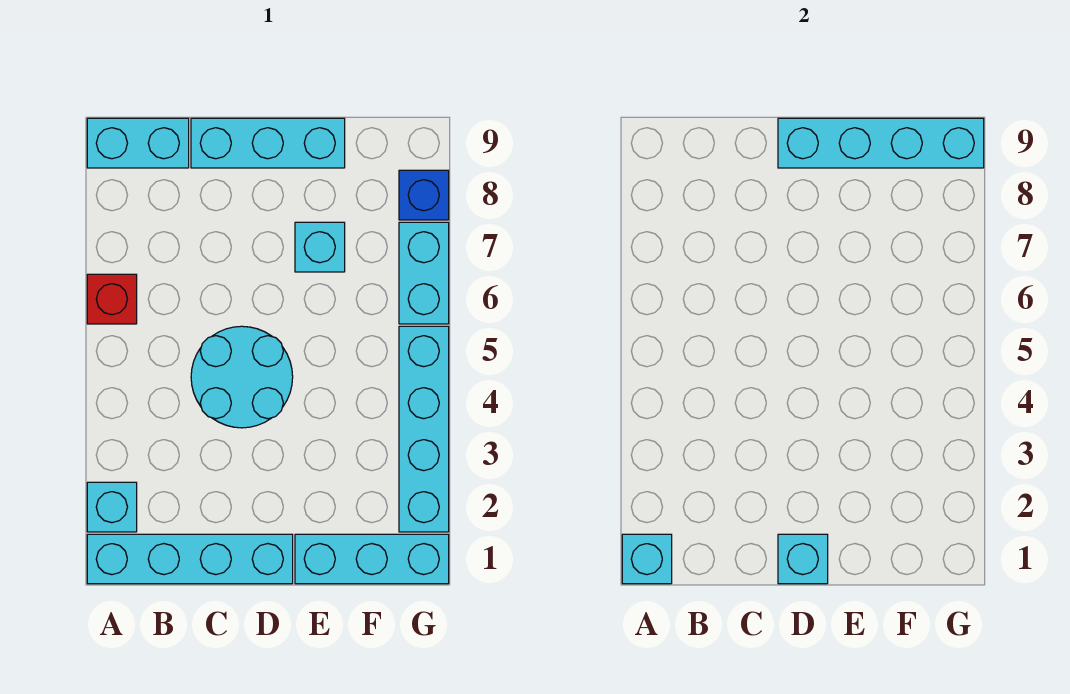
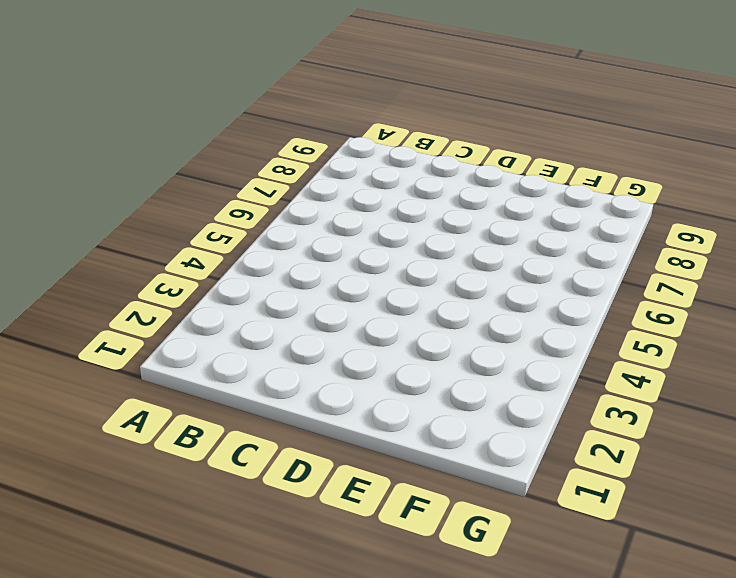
none -> cyan brick A1:D1 level 1
none -> cyan brick A2 level 1
none -> red brick A6 level 1

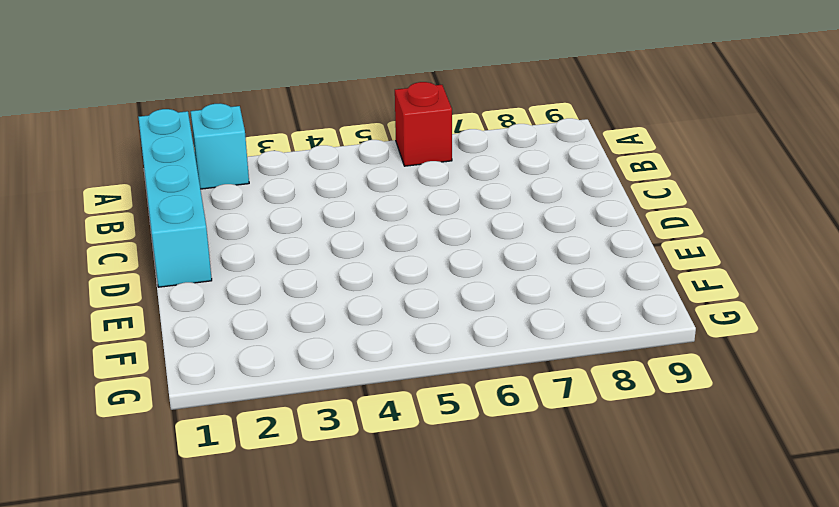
none -> cyan brick A9:B9 level 1
none -> cyan round brick C4:D5 level 1
none -> cyan brick C9:E9 level 1

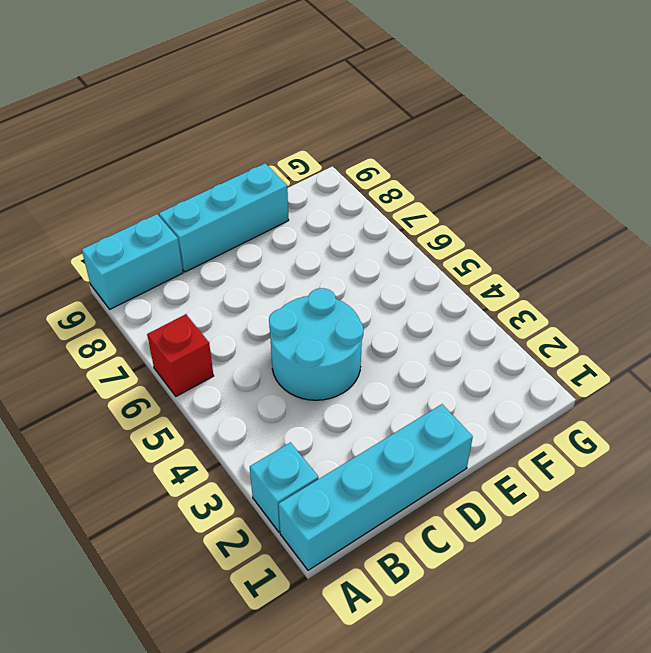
none -> cyan brick E1:G1 level 1
none -> cyan brick E7 level 1
none -> cyan brick G2:G5 level 1

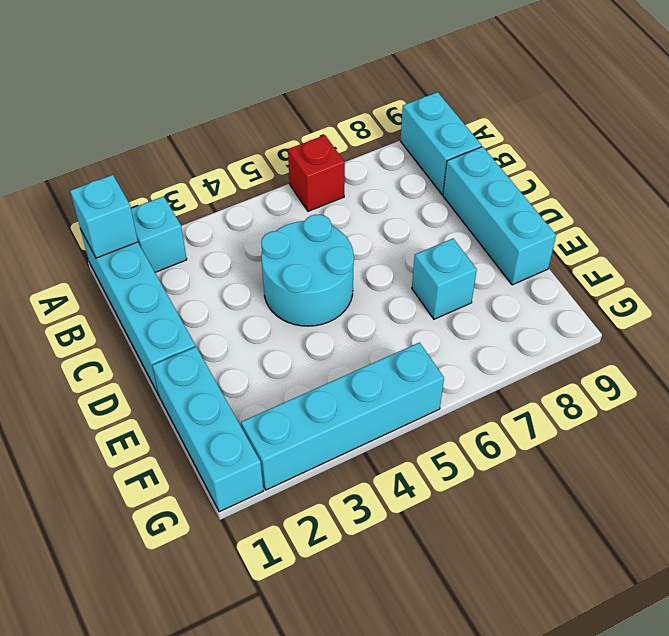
none -> cyan brick G6:G7 level 1
none -> blue brick G8 level 1
none -> cyan brick D1 level 2

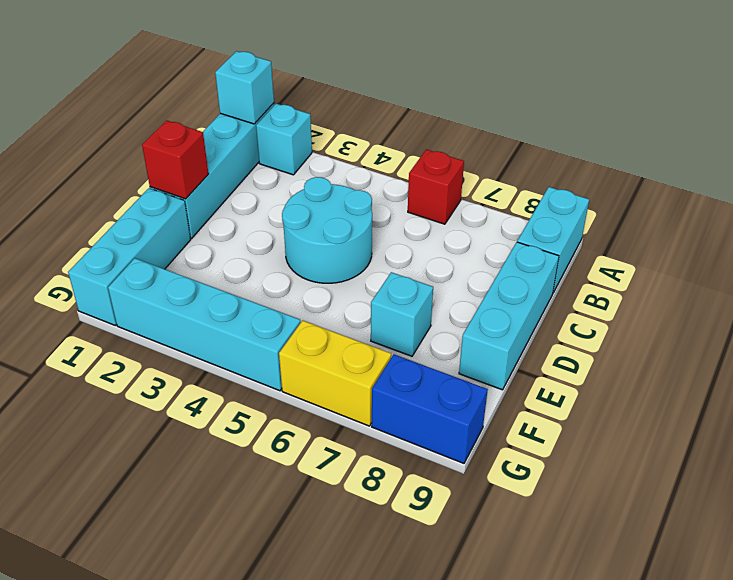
red brick D1 level 2 -> cyan brick D1 level 2
yellow brick G6:G7 level 1 -> cyan brick G6:G7 level 1
blue brick G8:G9 level 1 -> blue brick G8 level 1
none -> cyan brick D9:G9 level 2

